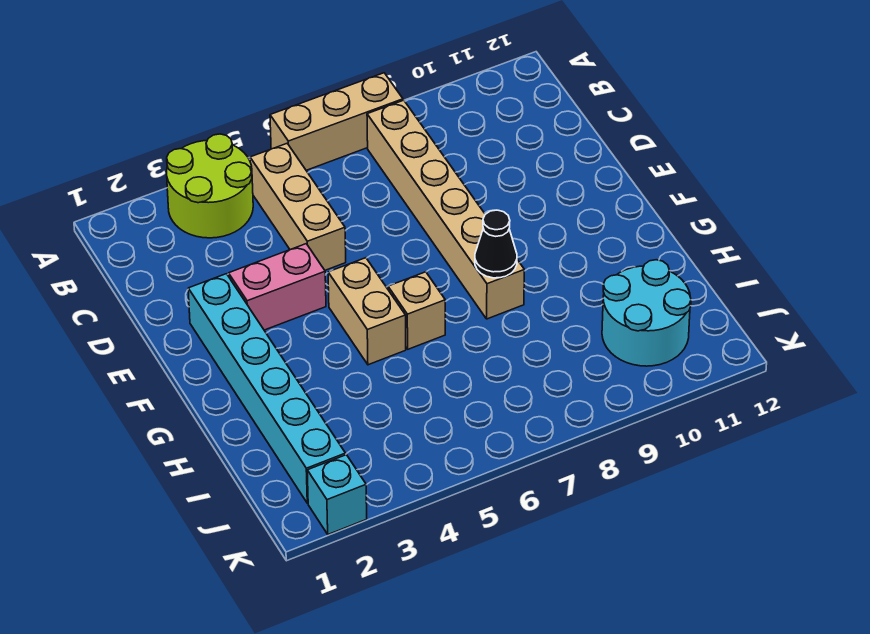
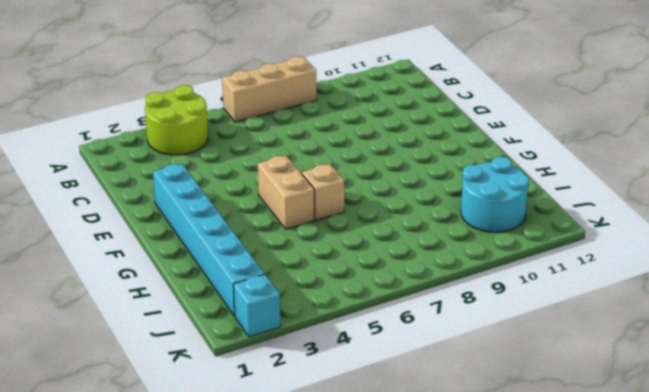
none -> tan brick B5:D5 level 1
none -> tan brick B8:G8 level 1

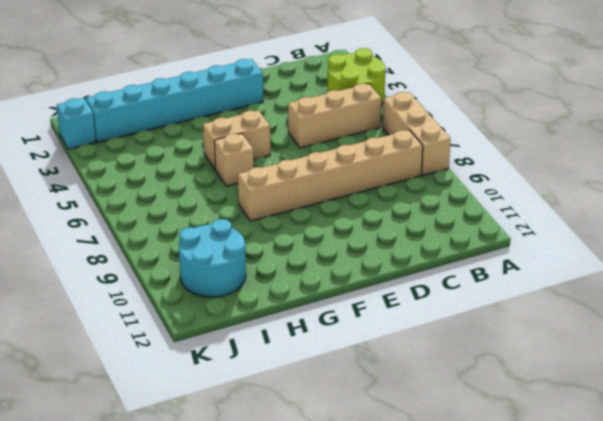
none -> pink brick E3:E4 level 1
none -> black cone G8 level 2

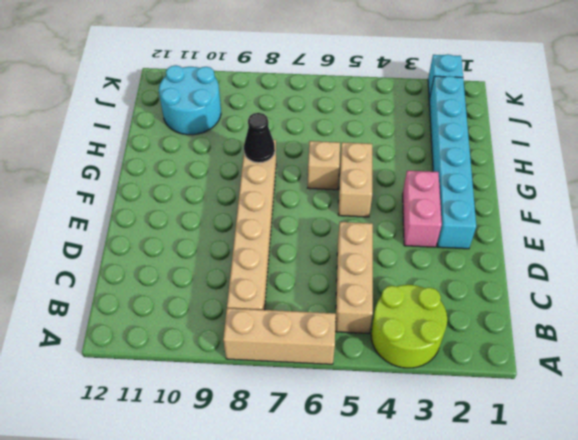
pink brick E3:F3 level 1 -> pink brick E3:E4 level 1

